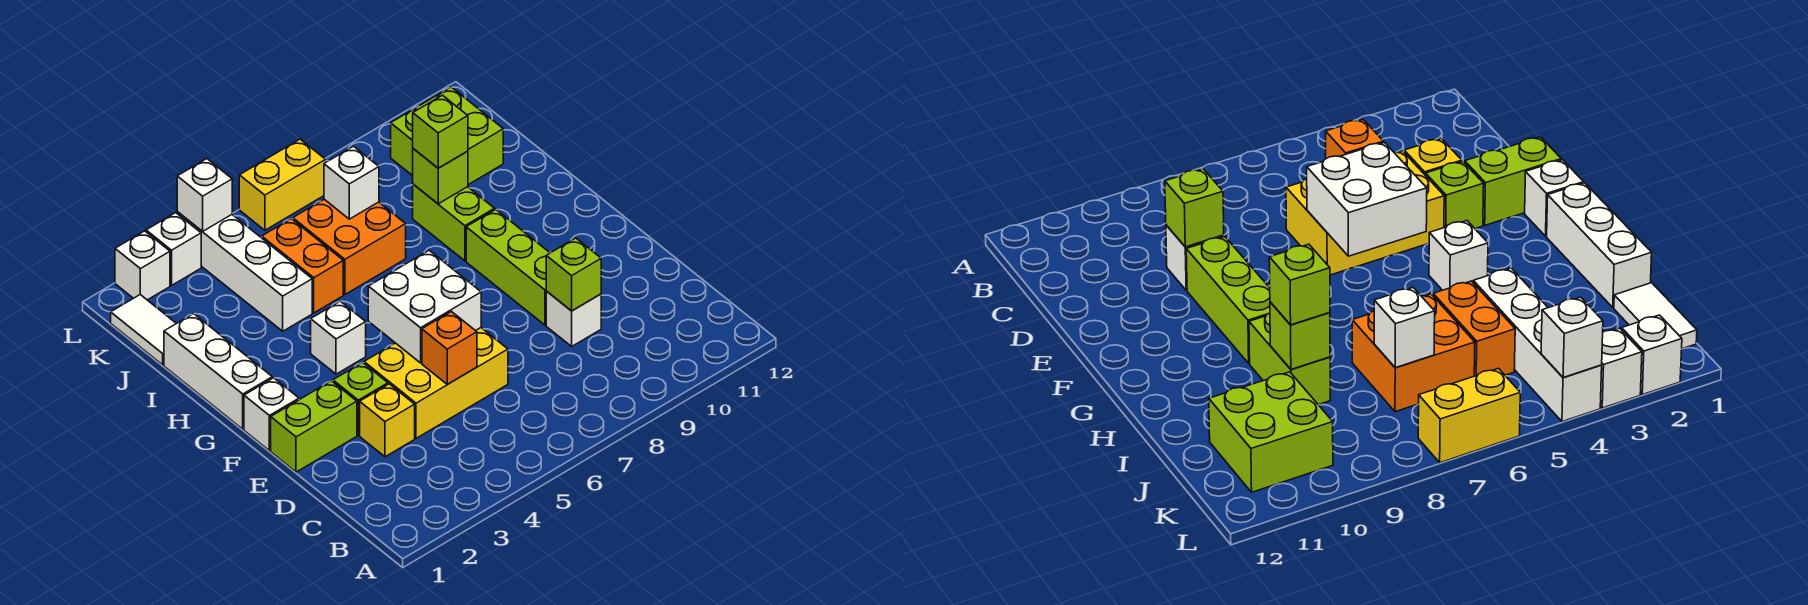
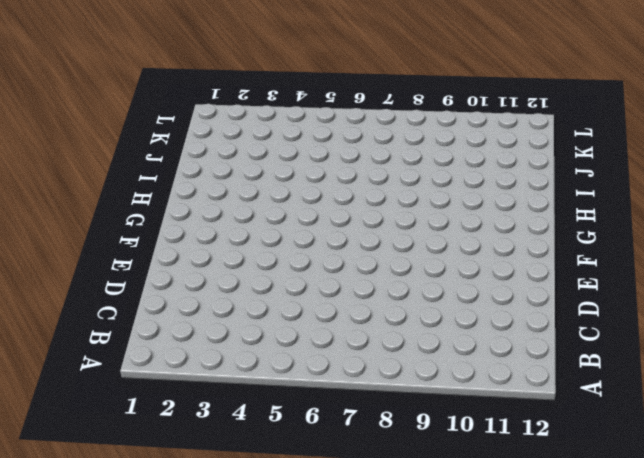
none -> yellow brick D3 level 1
none -> yellow brick D4:E6 level 1
none -> white brick D9 level 1

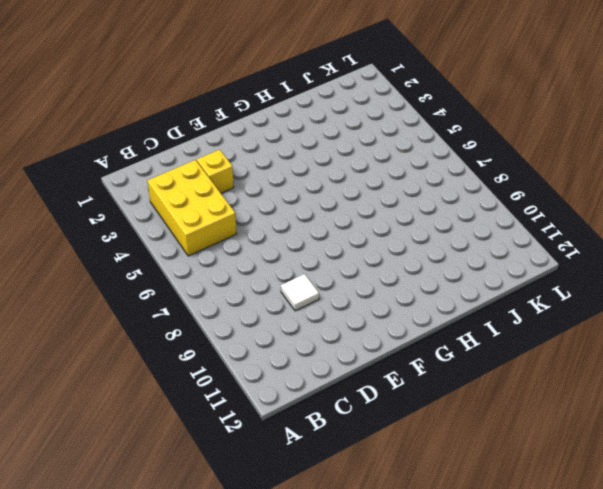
yellow brick B3:C5 level 1 -> yellow brick D4:E6 level 1
white tile D9 level 1 -> white brick D9 level 1
none -> lime brick E1:E2 level 1
none -> lime brick E3 level 1
none -> lime brick E9:G9 level 1

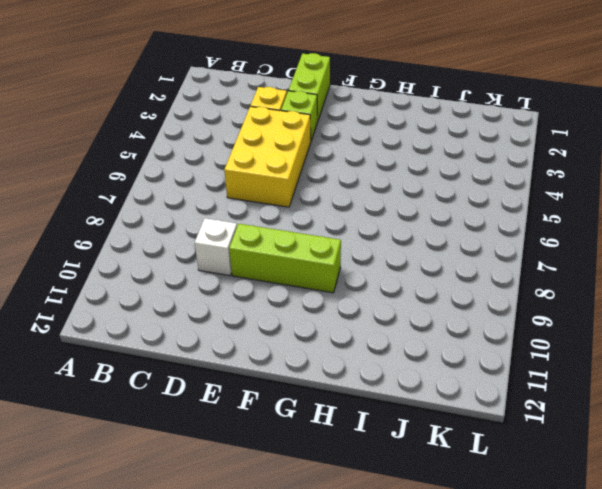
none -> white brick F1 level 1
none -> white brick G1:I1 level 1
none -> white brick G4 level 1

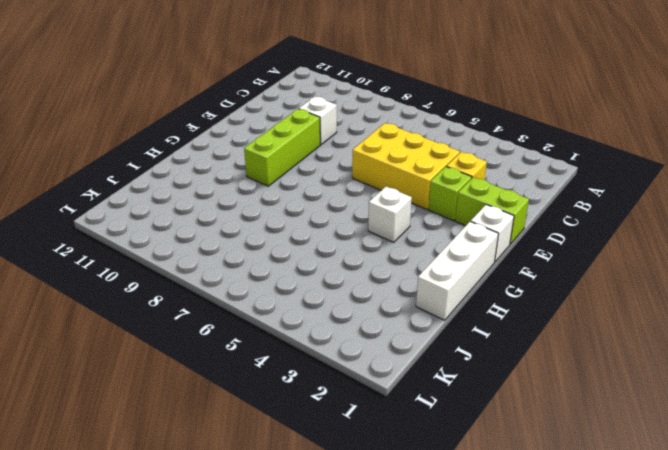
none -> lime brick H9:I9 level 1
none -> white brick I4:L4 level 1
none -> orange brick I5:J5 level 1

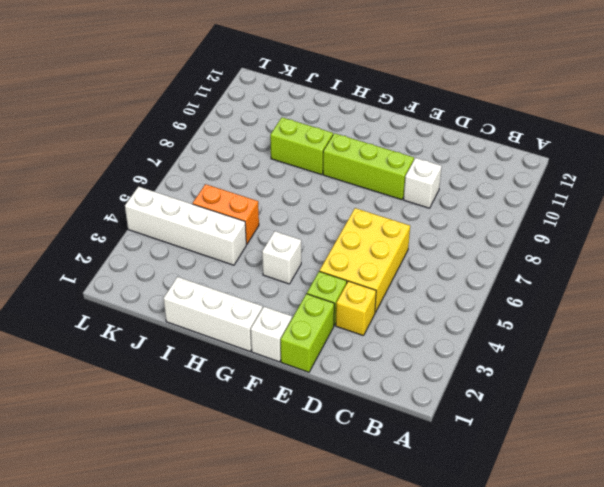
none -> orange brick I6:J7 level 1
none -> white tile J1:K1 level 1
none -> lime brick J10:K11 level 1

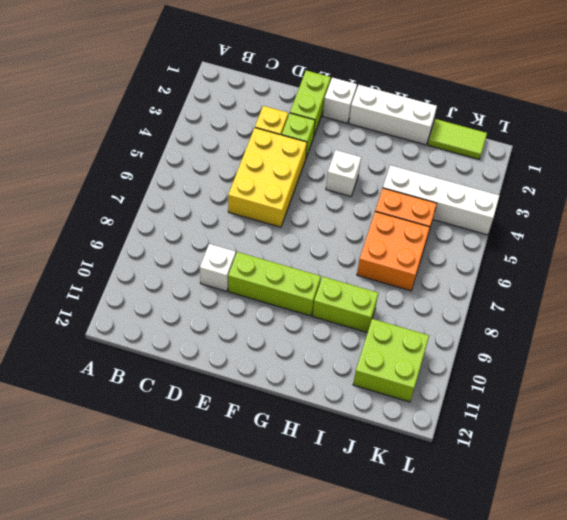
lime tile J1:K1 level 1 -> white tile J1:K1 level 1
none -> white brick L2 level 1
none -> white brick L3 level 1
none -> yellow brick L6:L7 level 1

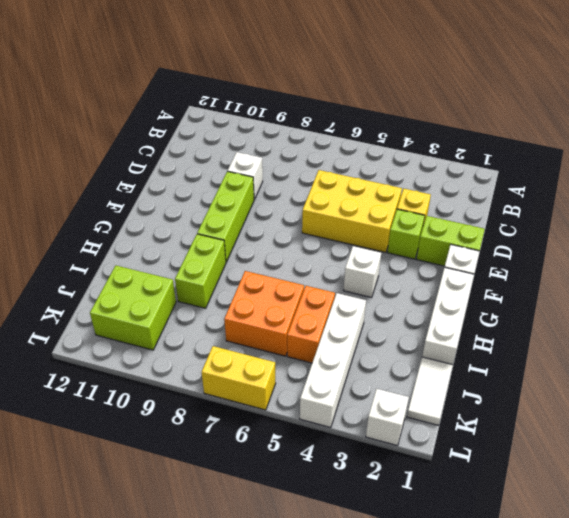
none -> white brick L3 level 1
none -> orange brick D5 level 2
none -> lime brick D9 level 2

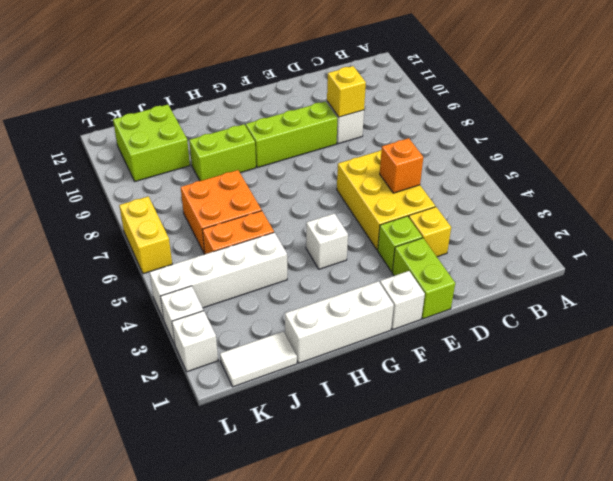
yellow brick D9 level 2 -> lime brick D9 level 2
none -> white brick E5:F6 level 2
none -> lime brick I9 level 2
none -> white brick J7 level 2

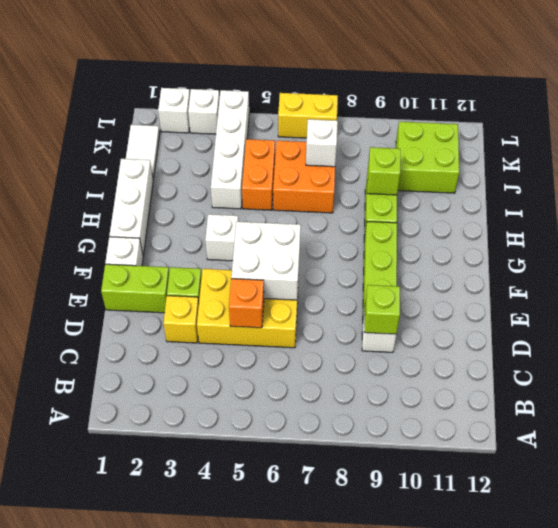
none -> white brick L4 level 2
none -> lime brick I9 level 3

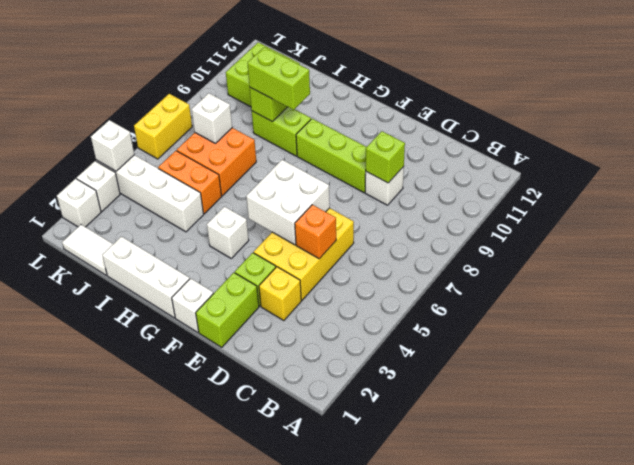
lime brick H9:I9 level 3 -> lime brick I9 level 3

